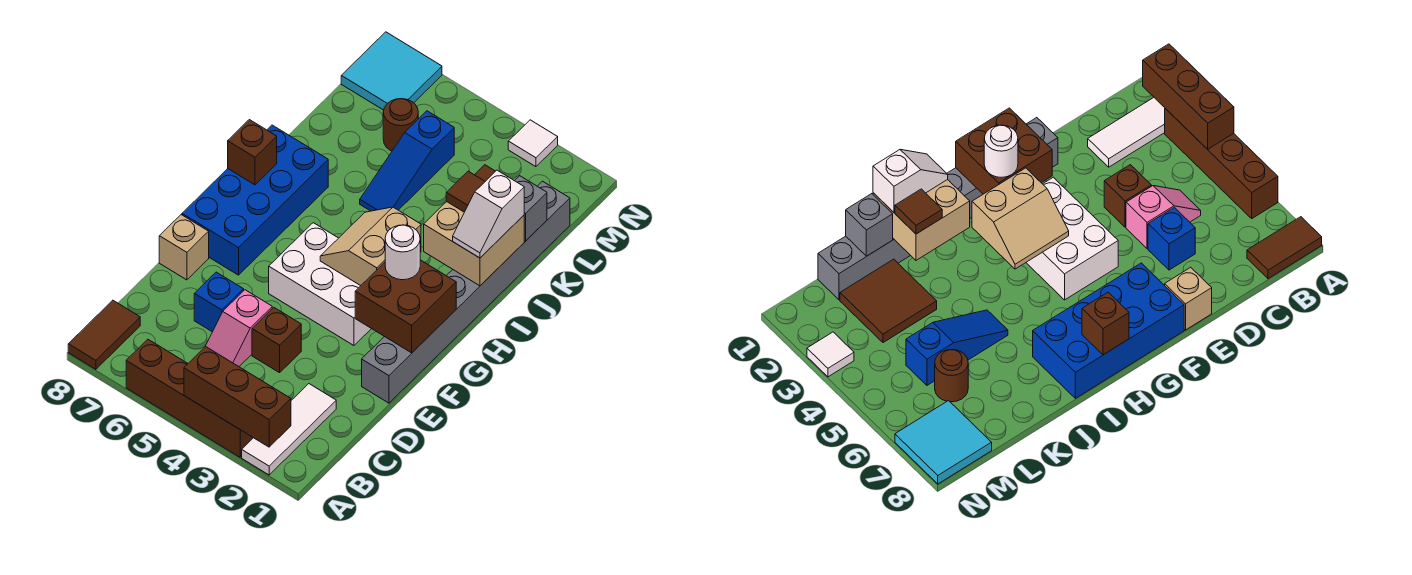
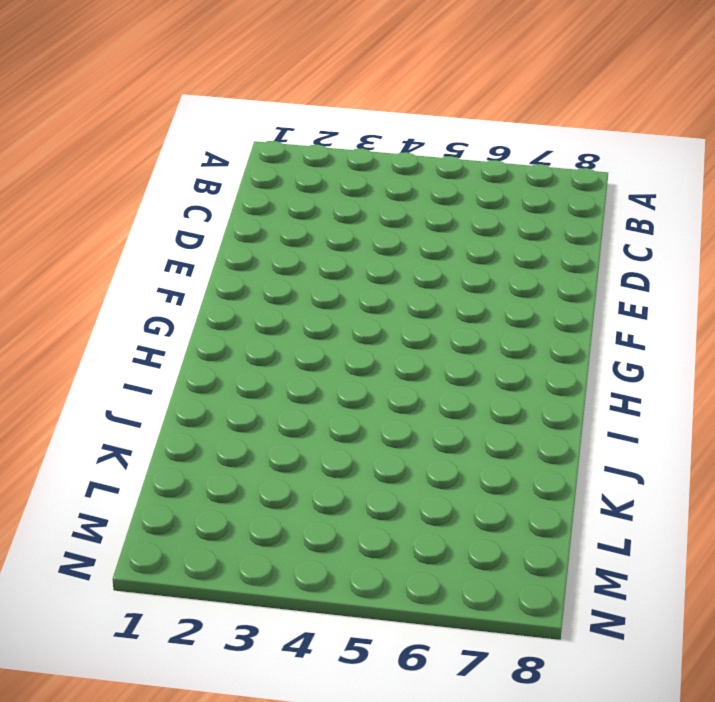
none -> white tile A2:C2 level 1
none -> brown brick A3:A6 level 1
none -> brown tile A8:B8 level 1

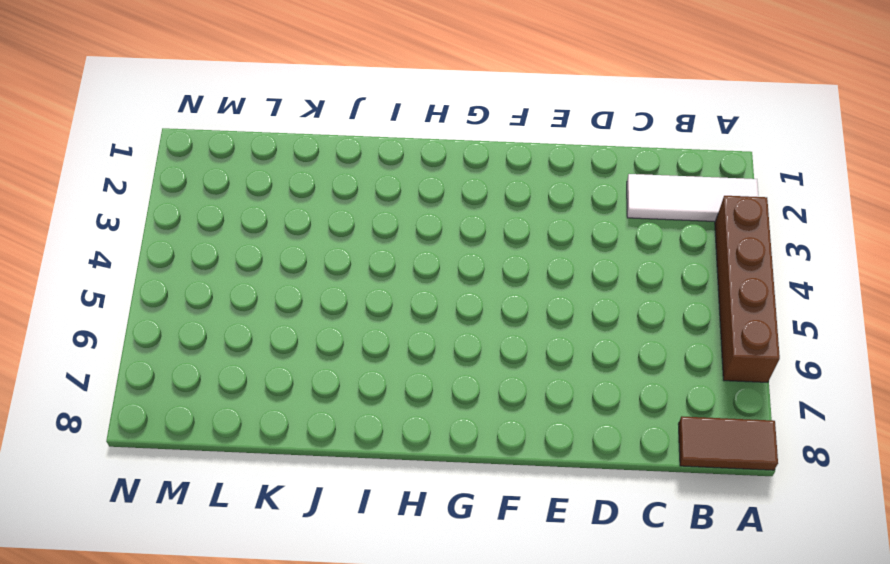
none -> pink slope C5:D5 level 1 top D
none -> brown brick D4 level 1
none -> blue brick D6 level 1

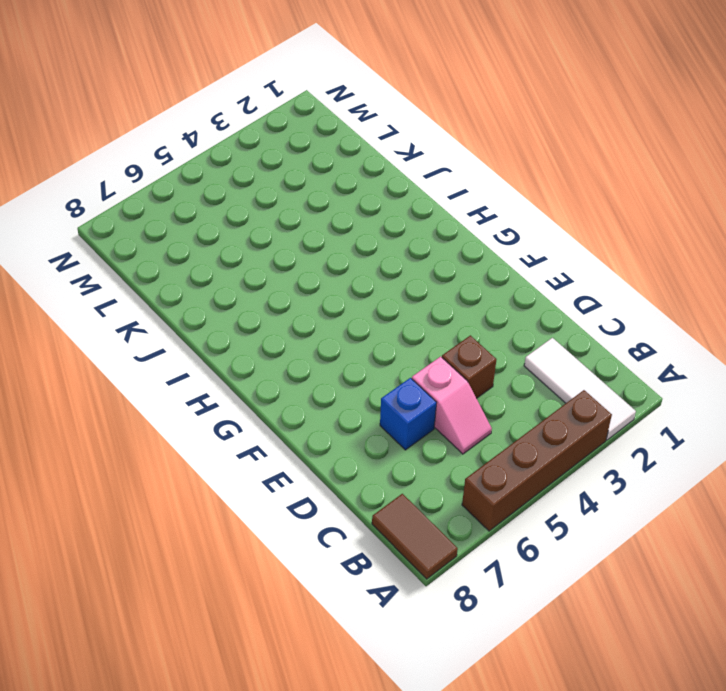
none -> grey brick E1:L1 level 1
none -> tan brick E8 level 1
none -> white brick F3:G5 level 1

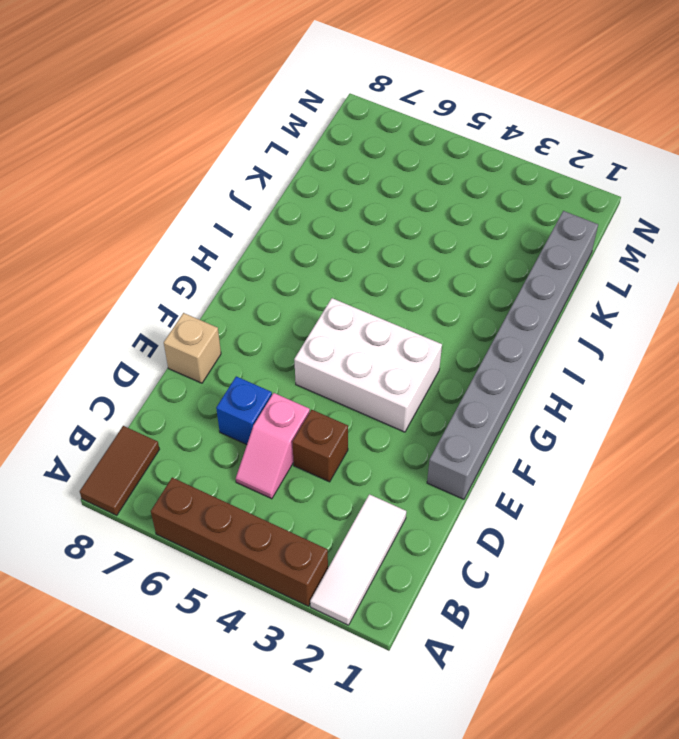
none -> blue brick F7:I8 level 1
none -> blue slope J5:L5 level 1 top L
none -> brown tile K2:L3 level 1

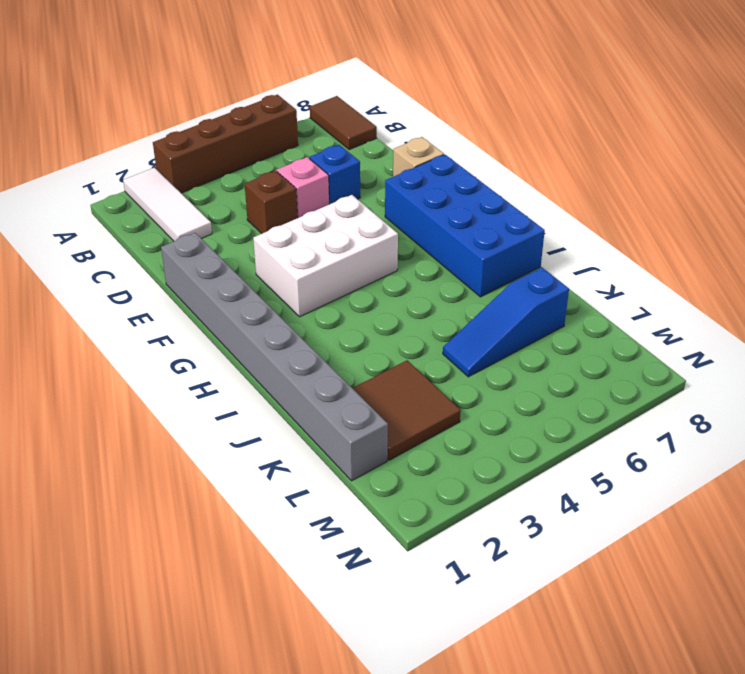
blue slope K5:K7 level 1 top 7 -> blue slope J5:L5 level 1 top L
none -> brown round brick L6 level 1
none -> cyan tile M7:N8 level 1
none -> white tile N3 level 1

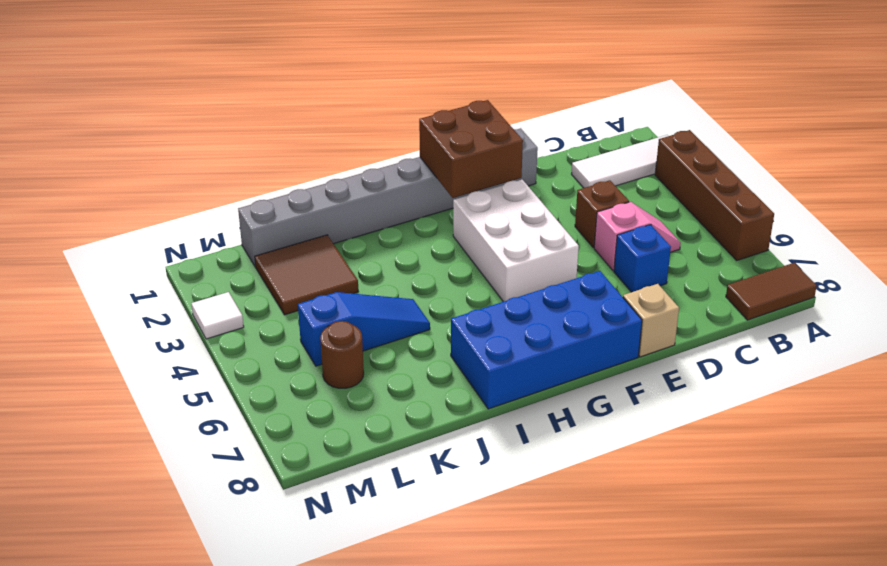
none -> cyan tile M7:N8 level 1
none -> brown brick A2:A4 level 2
none -> tan slope G3:H4 level 2 top 3

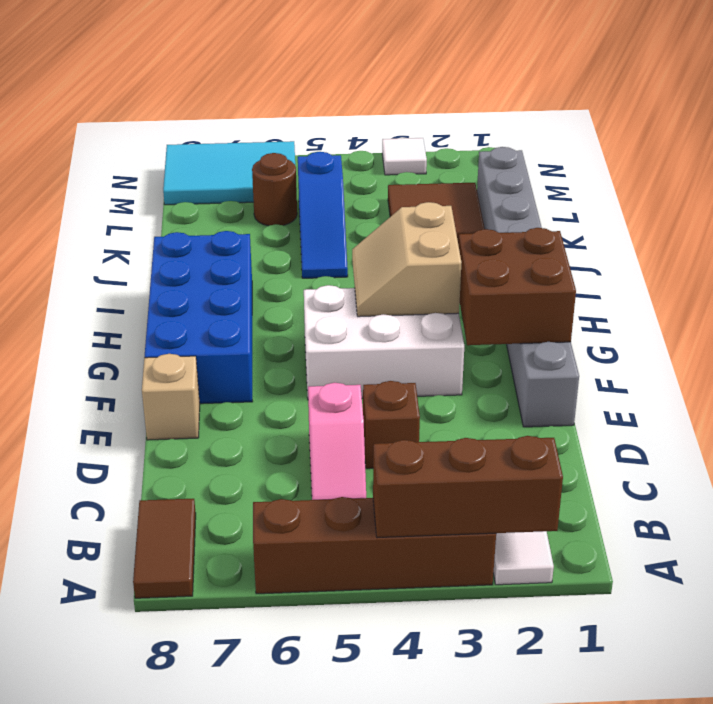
cyan tile M6:N8 level 1 -> cyan tile M7:N8 level 1
none -> blue brick D6 level 1
none -> brown brick H8 level 2
none -> tan brick I1:J2 level 2

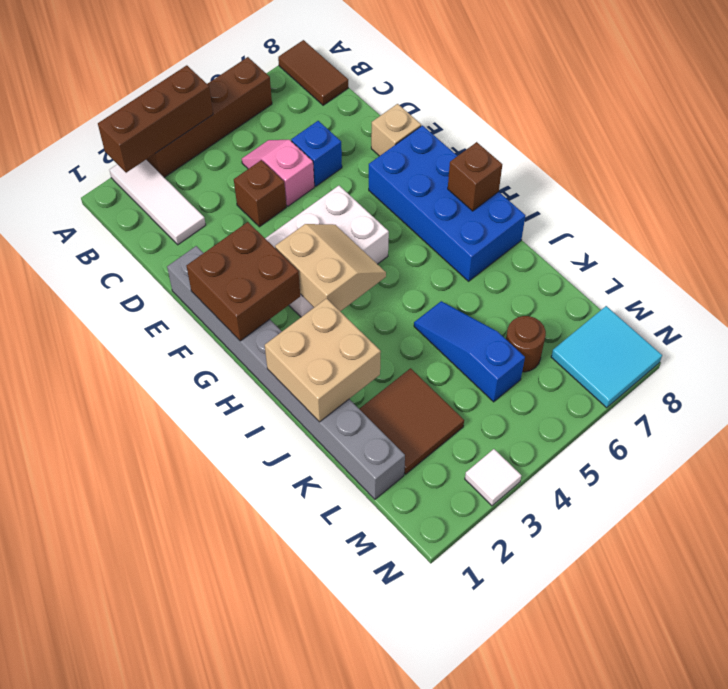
none -> grey brick K1 level 2
none -> white round brick G2 level 3
none -> white slope I1:J1 level 3 top J

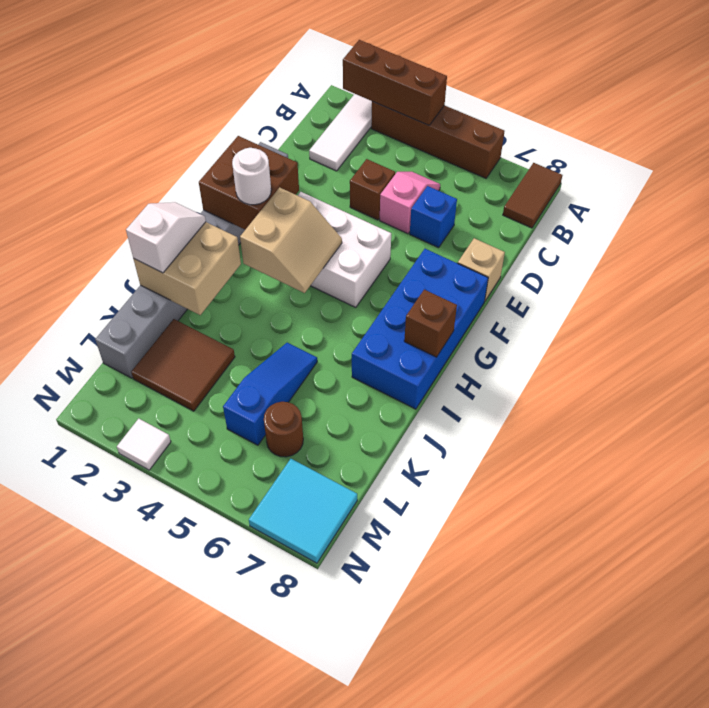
none -> grey brick K1 level 2
none -> brown tile J2 level 3

